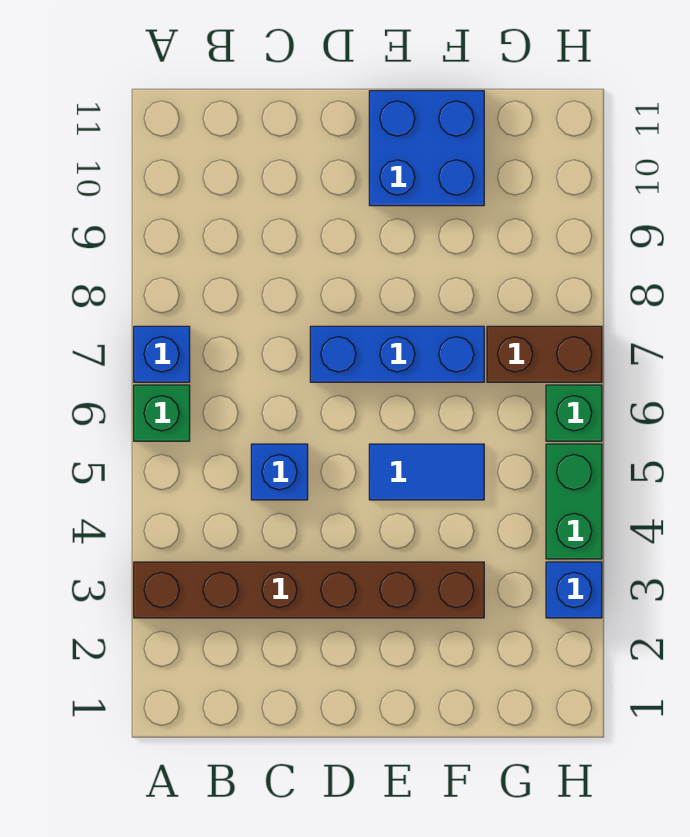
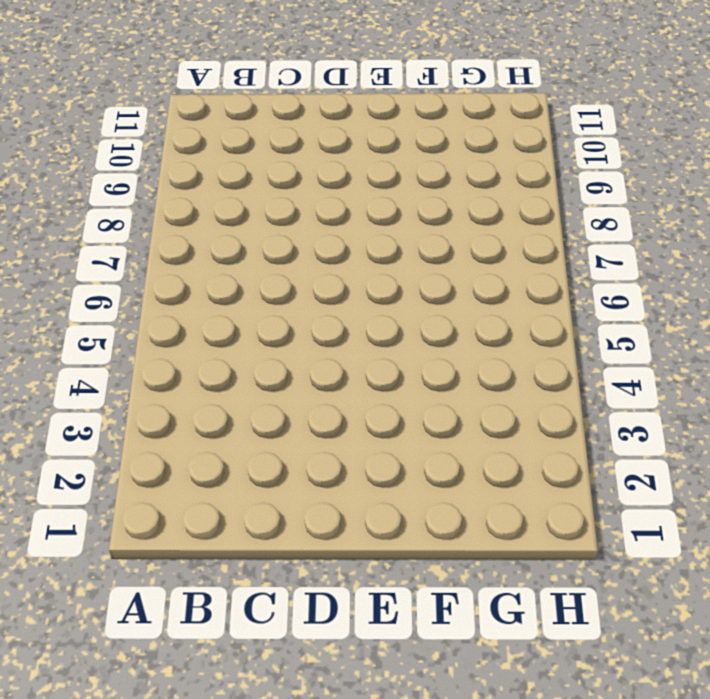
none -> brown brick A3:F3 level 1
none -> green brick A6 level 1

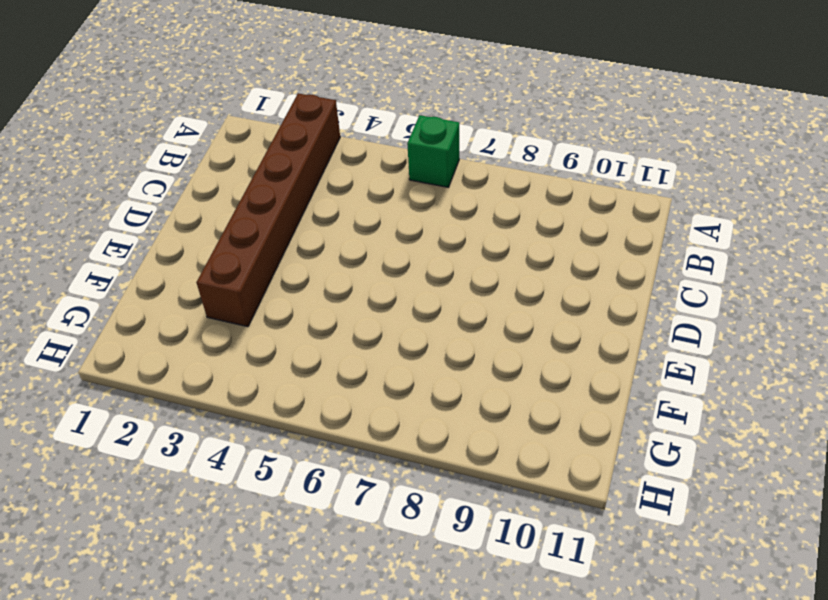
none -> blue brick A7 level 1
none -> blue brick C5 level 1

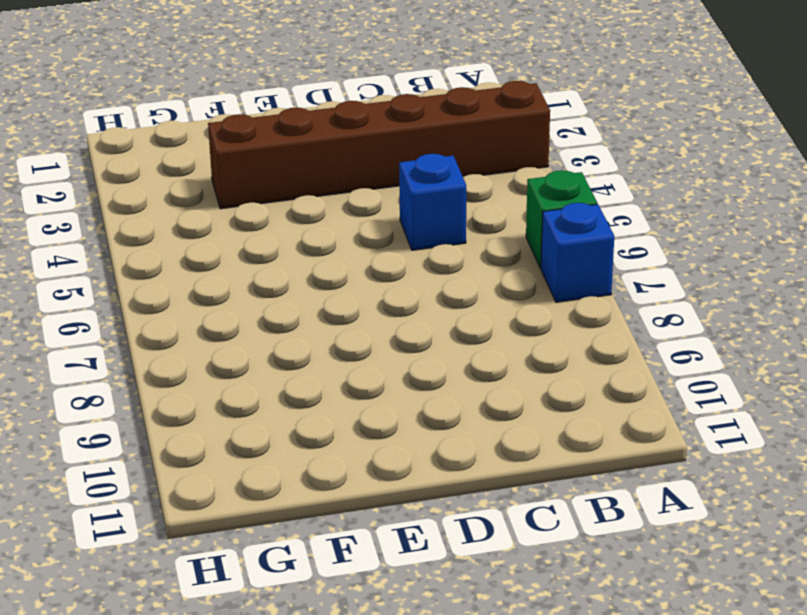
none -> blue brick D7:F7 level 1
none -> blue tile E5:F5 level 1

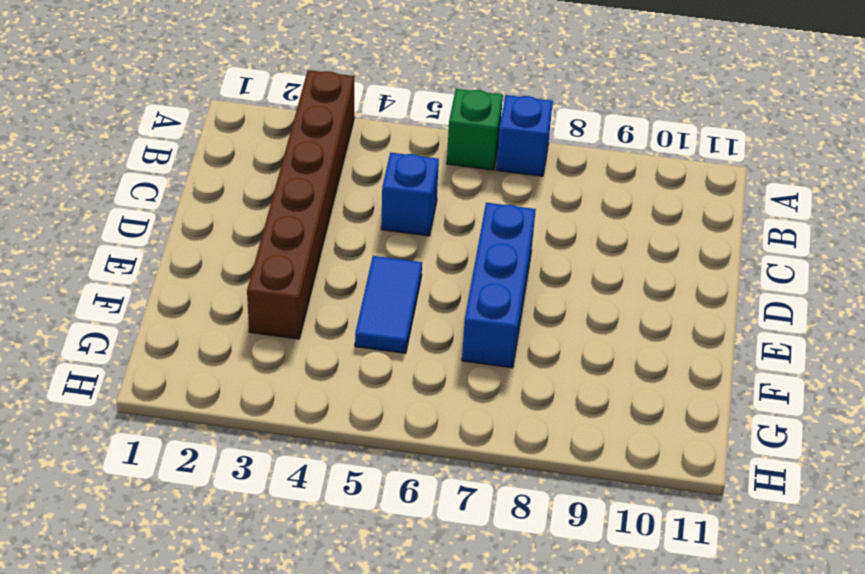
none -> blue brick E10:F11 level 1
none -> brown brick G7:H7 level 1

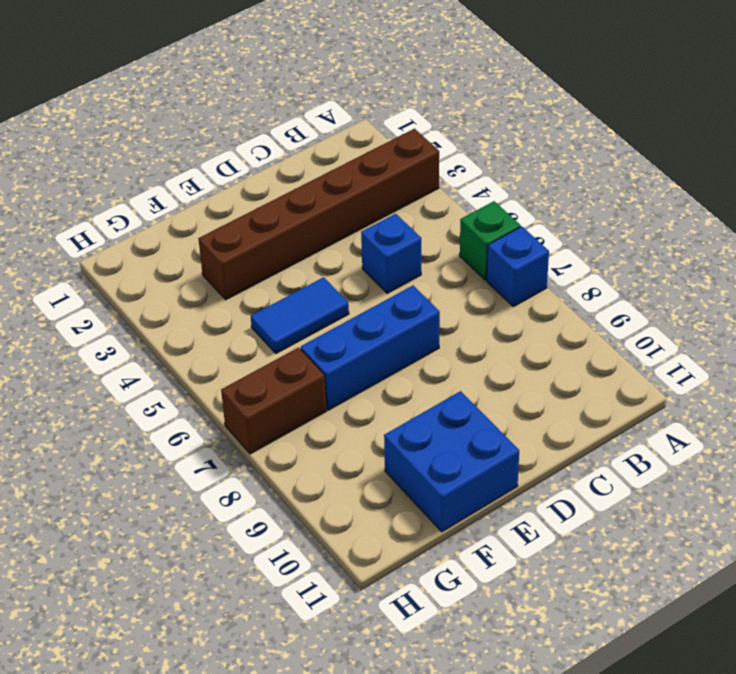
none -> blue brick H3 level 1
none -> green brick H4:H5 level 1

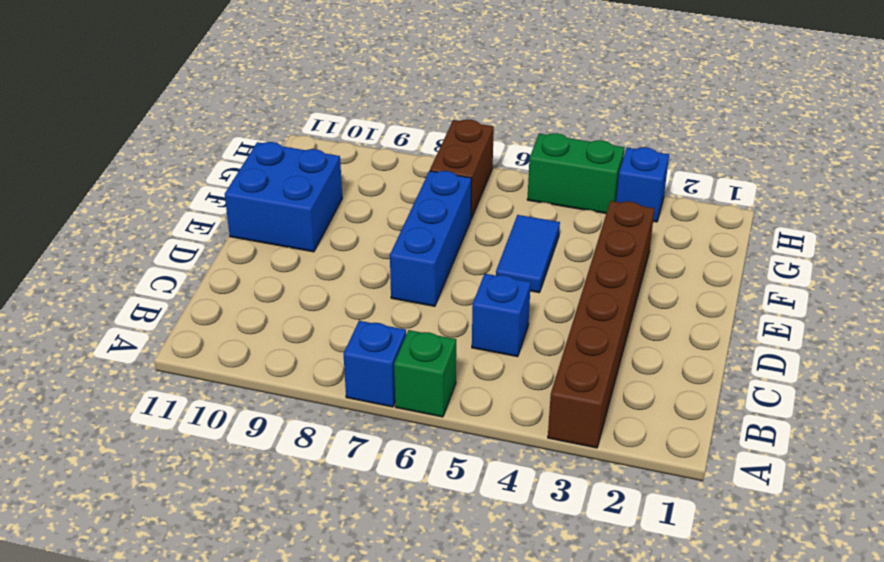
none -> green brick H6 level 1

